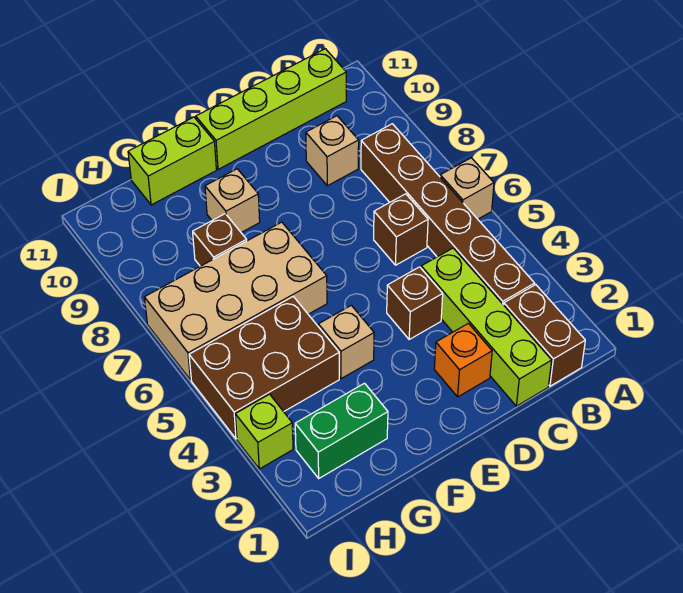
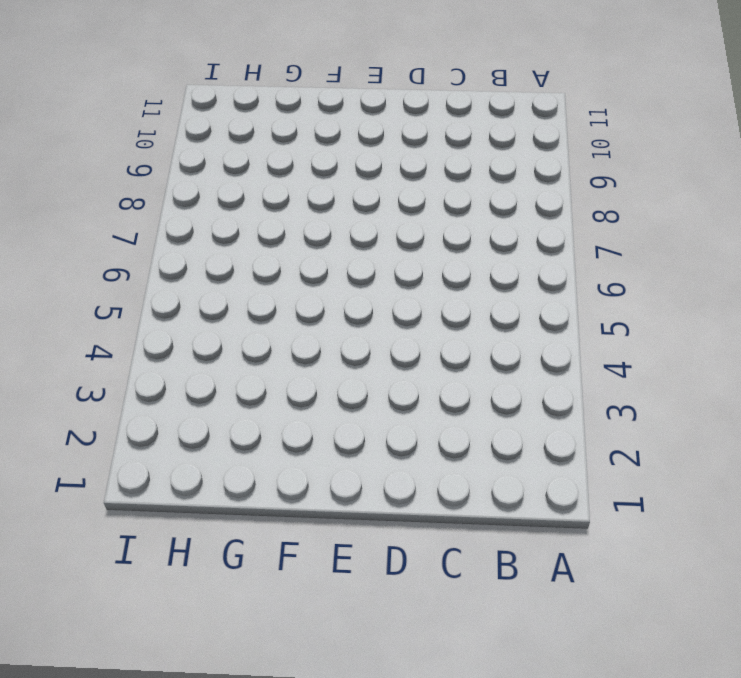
none -> tan brick A6 level 1
none -> brown brick B1:B2 level 1
none -> brown brick B3:B8 level 1

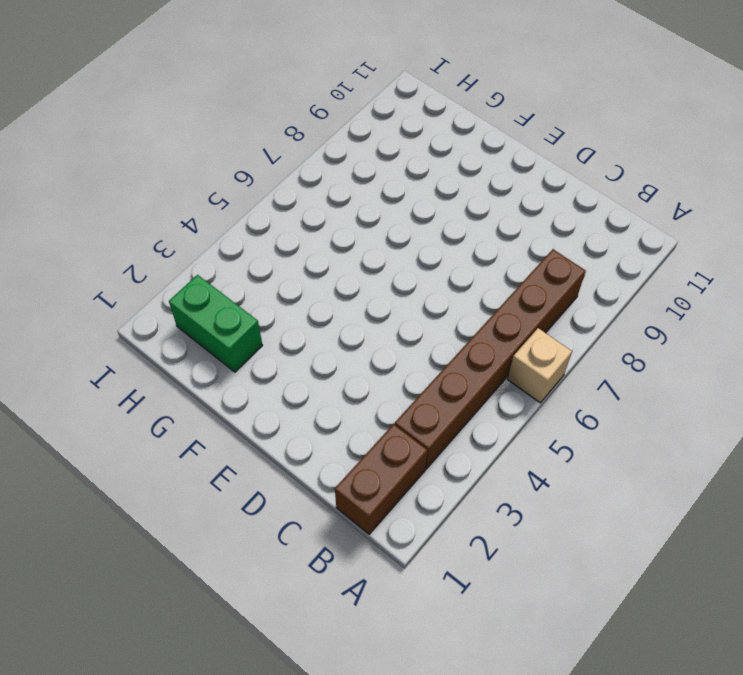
none -> lime brick B11:E11 level 1
none -> lime brick C1:C4 level 1
none -> brown brick C6 level 1

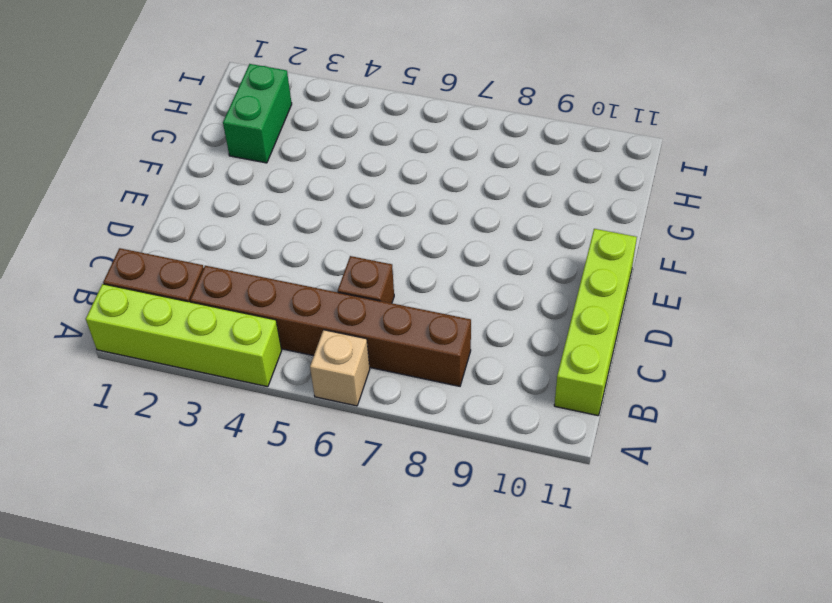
lime brick A1:A4 level 1 -> lime brick C1:C4 level 1
none -> tan brick C9 level 1
none -> orange brick D2 level 1
none -> brown brick D4 level 1

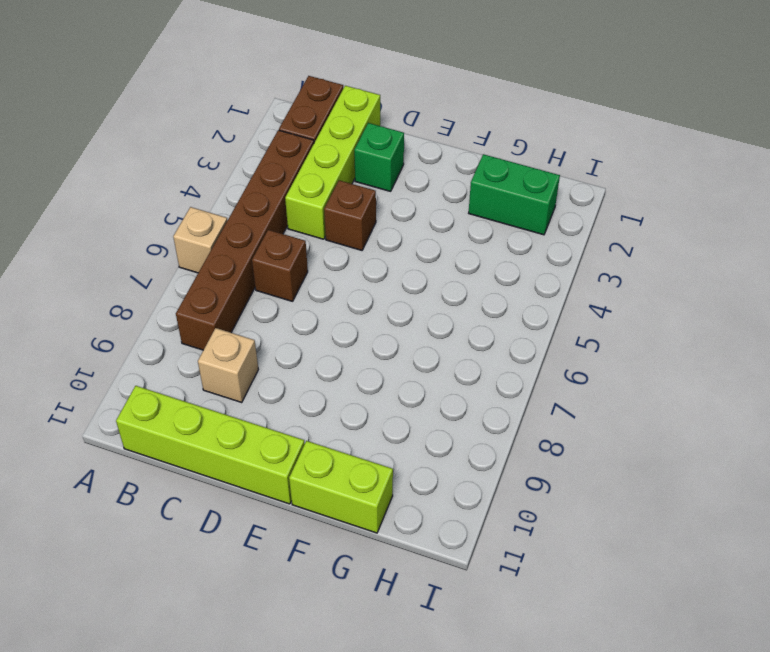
green brick D2 level 1 -> orange brick D2 level 1
none -> tan brick F4 level 1
none -> tan brick F6:I7 level 1
none -> tan brick F9 level 1

